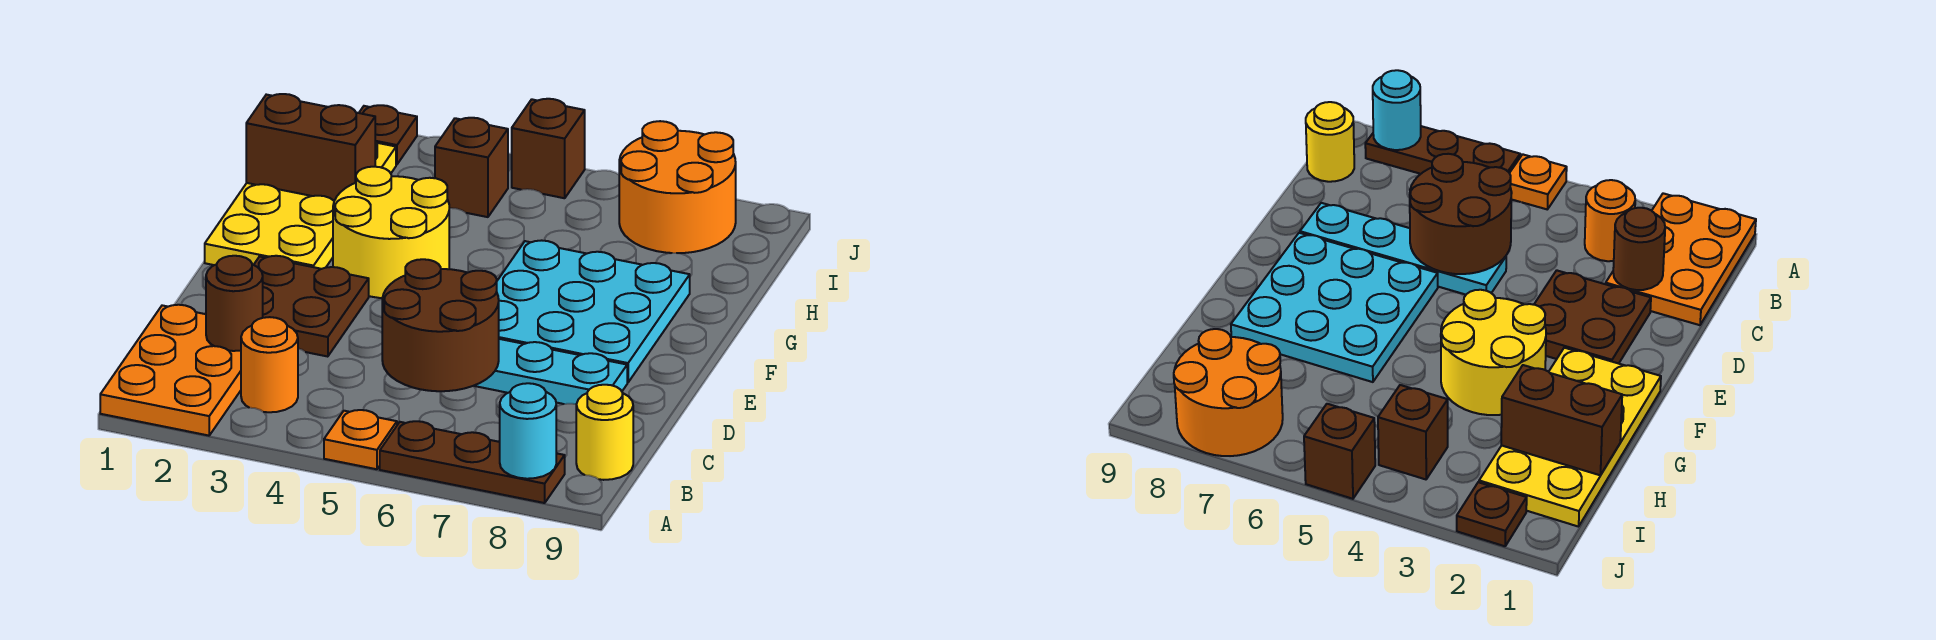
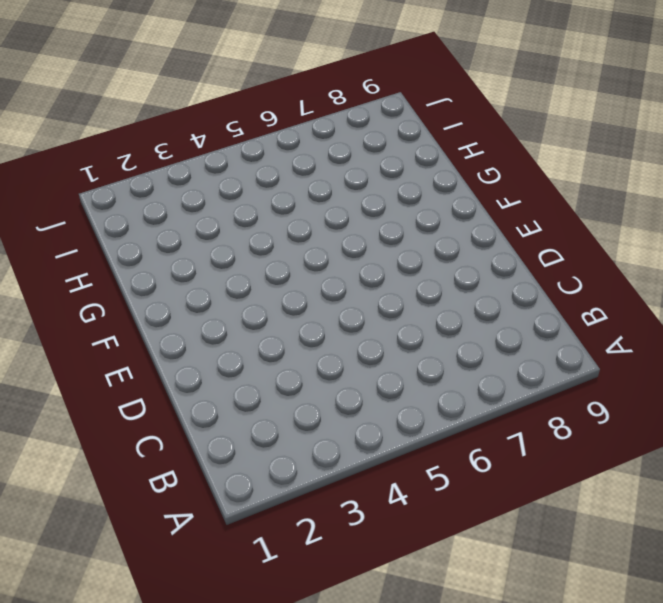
none -> orange plate A1:C2 level 1
none -> orange plate A5 level 1
none -> brown plate A6:A8 level 1

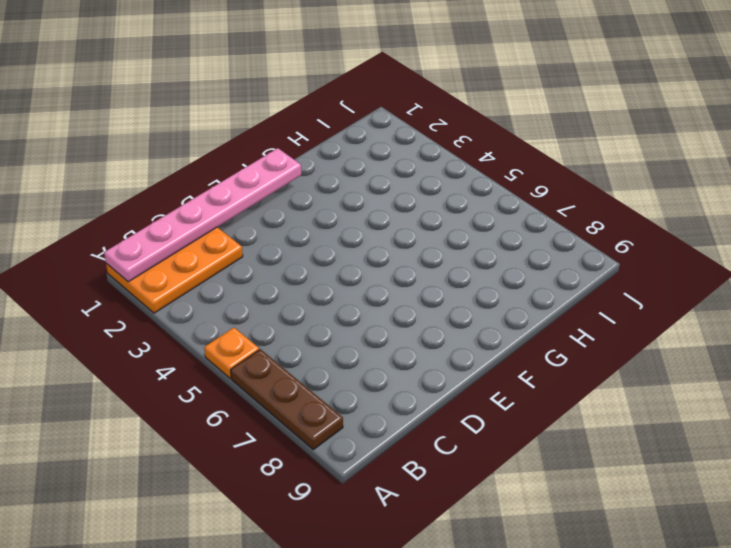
pink plate A1:F1 level 2 -> none
none -> orange round brick B3 level 1
none -> yellow round brick B9 level 1
none -> brown plate D2:E3 level 1

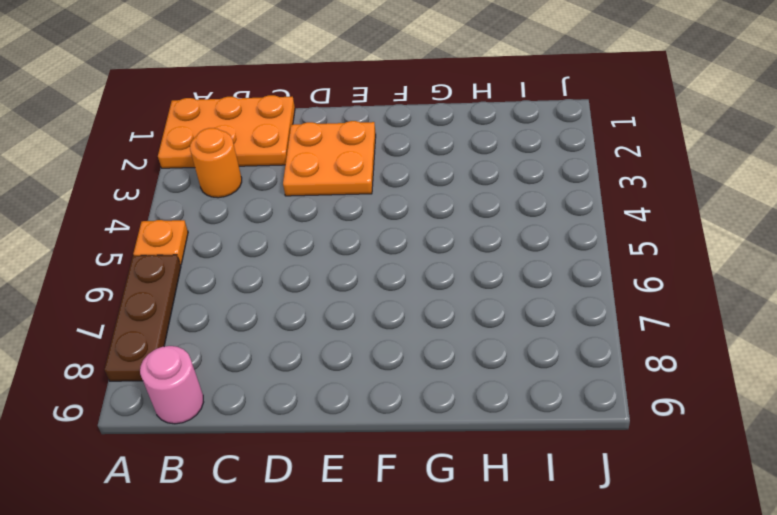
pink round brick B9 level 1 -> yellow round brick B9 level 1
orange plate D2:E3 level 1 -> brown plate D2:E3 level 1
none -> cyan plate D5:D8 level 1
none -> cyan plate E6:G8 level 1
none -> yellow plate F1:I2 level 1

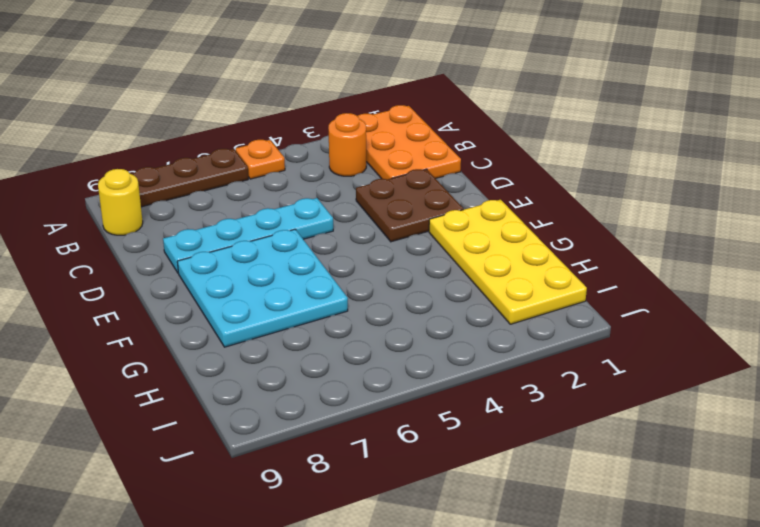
none -> yellow round brick F3:G4 level 1
none -> brown brick I4 level 1
none -> orange round brick I7:J8 level 1

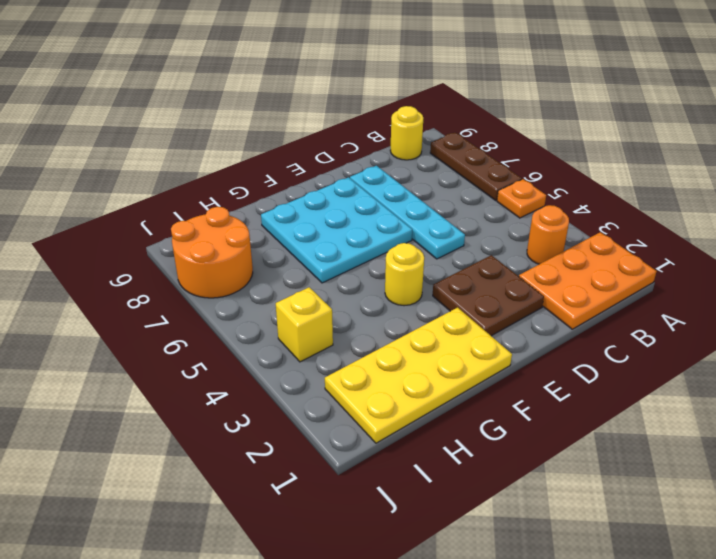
yellow round brick F4 level 1 -> yellow round brick F3:G4 level 1
yellow brick I4 level 1 -> brown brick I4 level 1
none -> brown plate J2 level 1
none -> brown brick J5 level 1
none -> cyan round brick A8 level 2

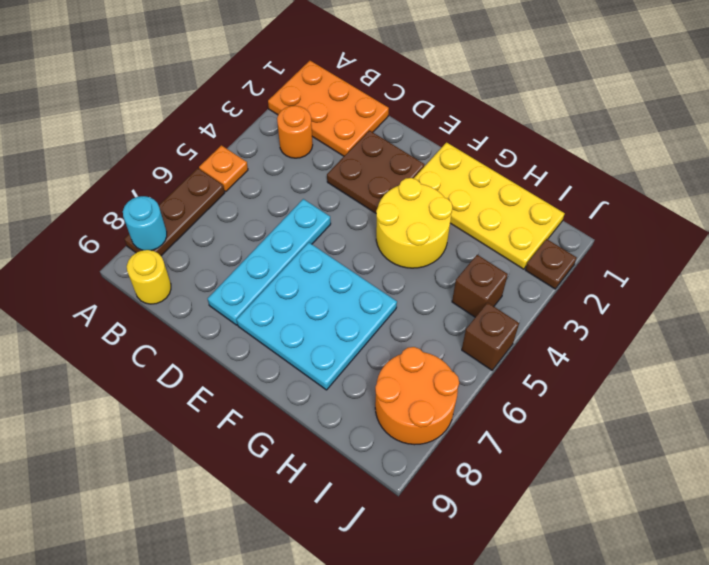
none -> brown round brick C2 level 2
none -> brown round brick C5:D6 level 2
none -> brown brick H1:H2 level 2

